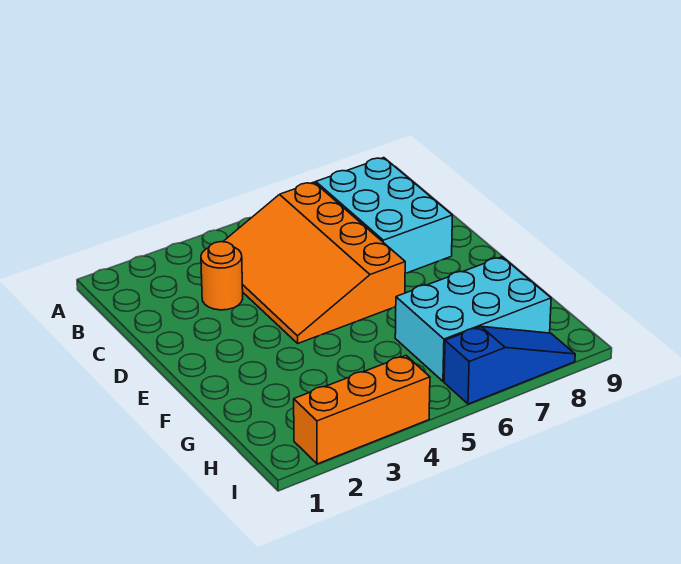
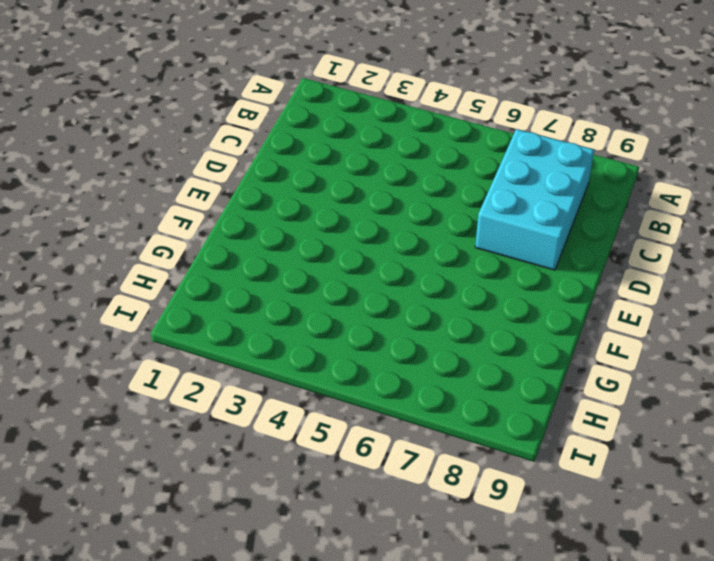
none -> orange slope B4:E6 level 1 top 6
none -> orange round brick C3 level 1

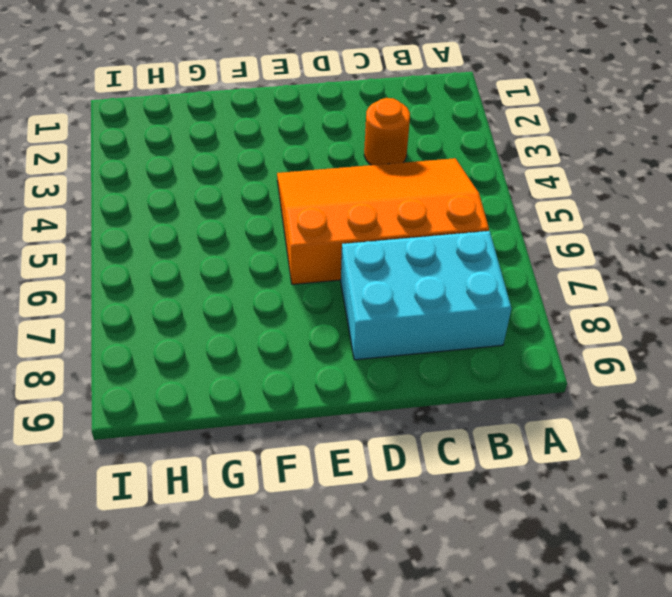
none -> cyan brick G6:H8 level 1
none -> orange brick I2:I4 level 1

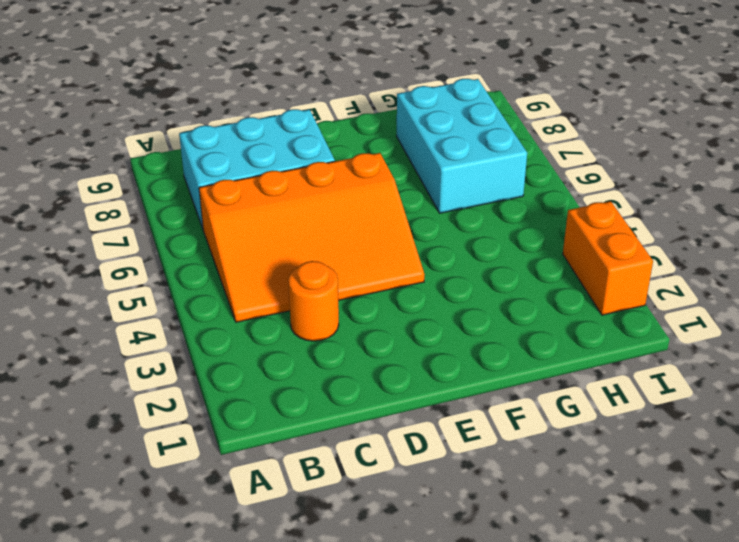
orange brick I2:I3 level 1 -> orange brick I2:I4 level 1
none -> blue slope I6:I8 level 1 top 6

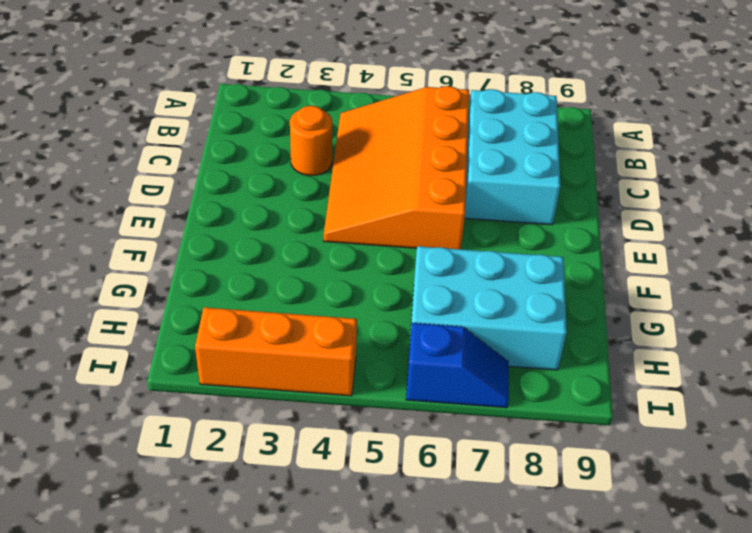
blue slope I6:I7 level 1 top 6 -> blue slope I6:I8 level 1 top 6

